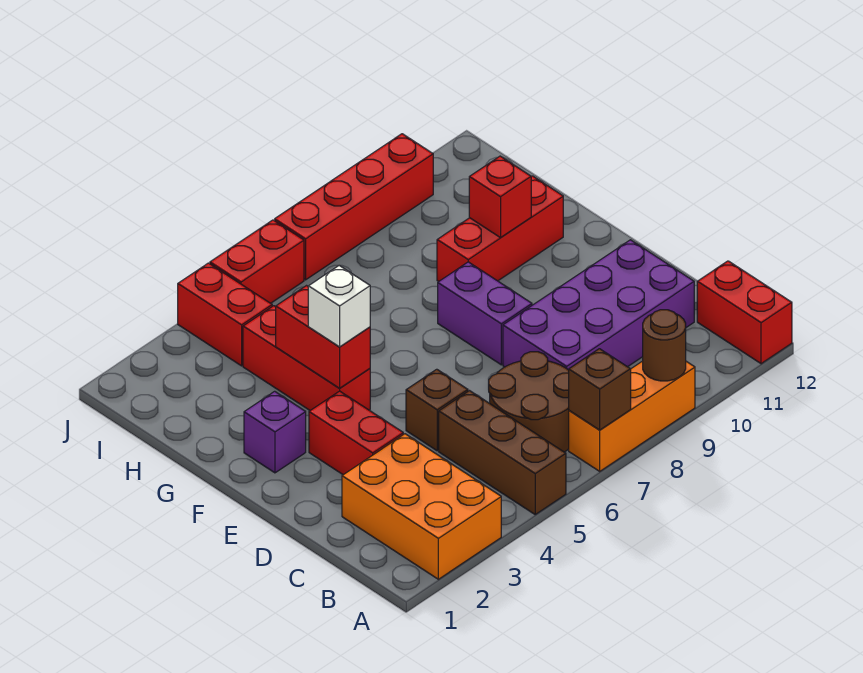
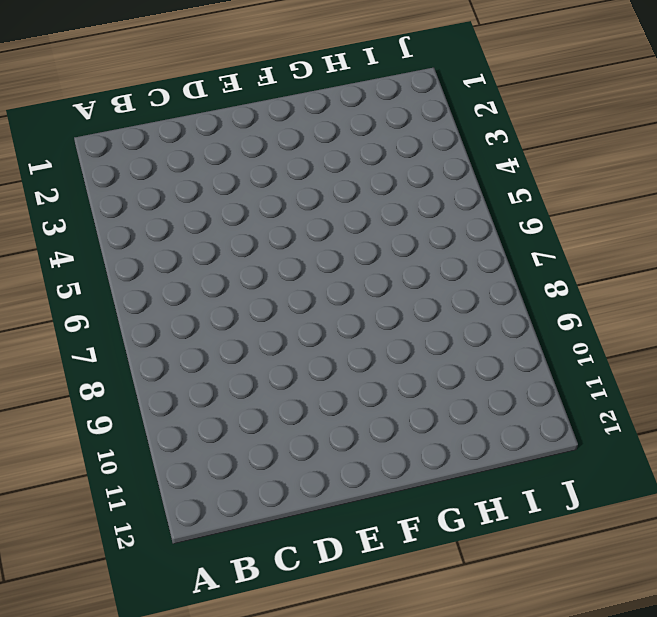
none -> orange brick A2:C3 level 1
none -> brown brick A5:C5 level 1
none -> orange brick A7:A9 level 1

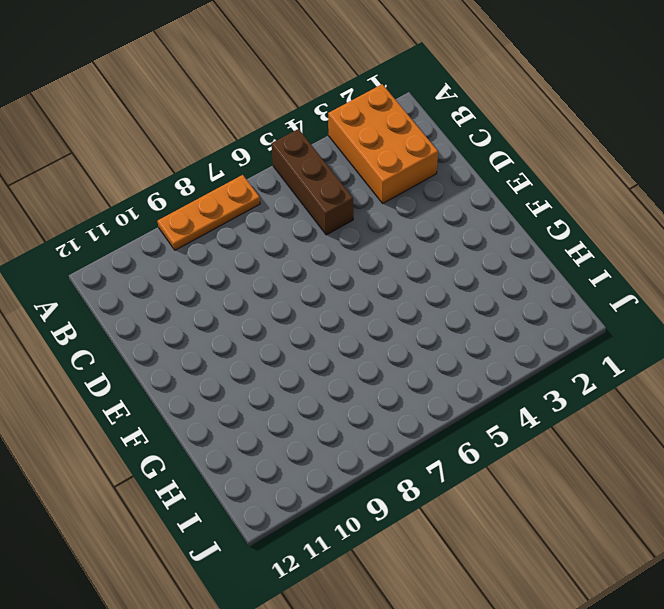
orange plate A7:A9 level 1 -> orange brick A7:A9 level 1
none -> red brick A12:B12 level 1
none -> brown round brick B6:C7 level 1
none -> purple brick C8:D11 level 1

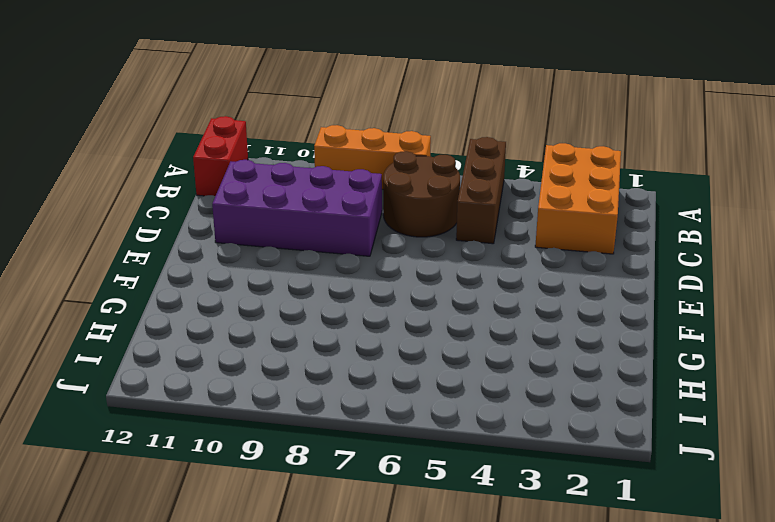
none -> red brick D3:E3 level 1
none -> brown brick D5 level 1
none -> purple brick E8:F8 level 1

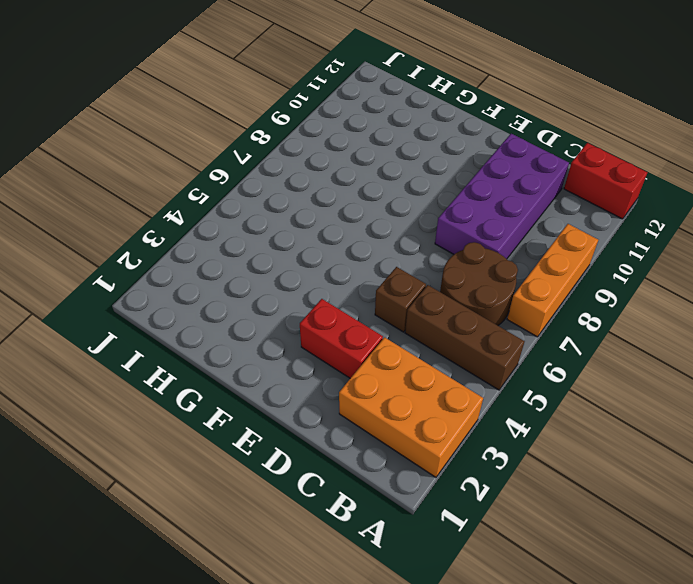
none -> purple brick E8:F8 level 1
none -> purple brick F2 level 1
none -> red brick F4:H4 level 1

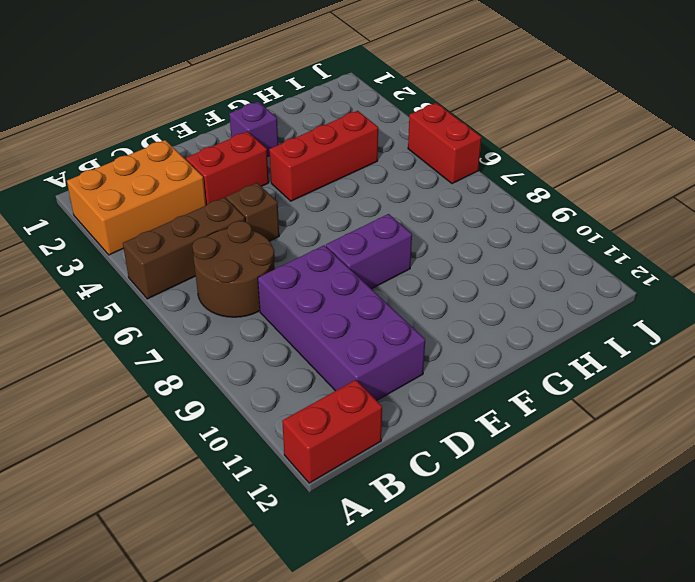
none -> orange brick A7:A9 level 1
none -> red brick G9:G11 level 1
none -> red brick I4:J4 level 1

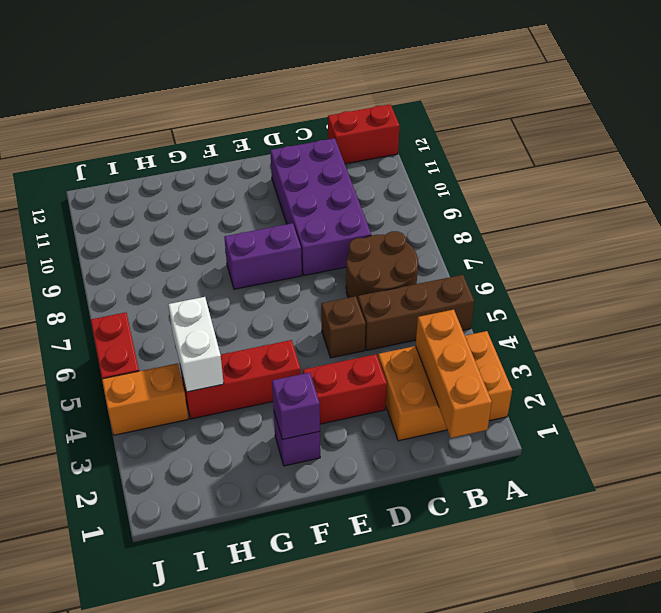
orange brick B1:B3 level 2 -> orange brick A7:A9 level 1
purple brick F2 level 2 -> none
white brick H4:H5 level 2 -> none
orange brick I4:J4 level 1 -> red brick I4:J4 level 1
none -> red brick G9:G11 level 1
none -> red brick J7:J10 level 1
none -> brown brick A7 level 2

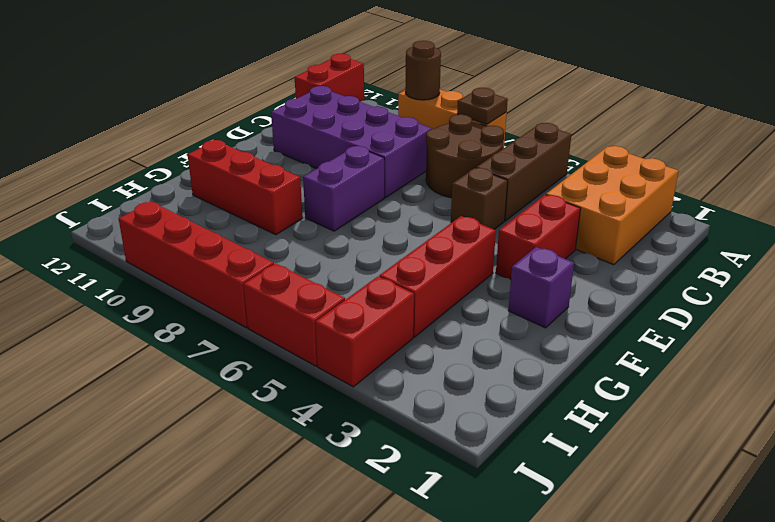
brown plate A7 level 2 -> brown brick A7 level 2
none -> red brick F4:G4 level 2
none -> red brick G10 level 2
none -> white brick F4 level 3

